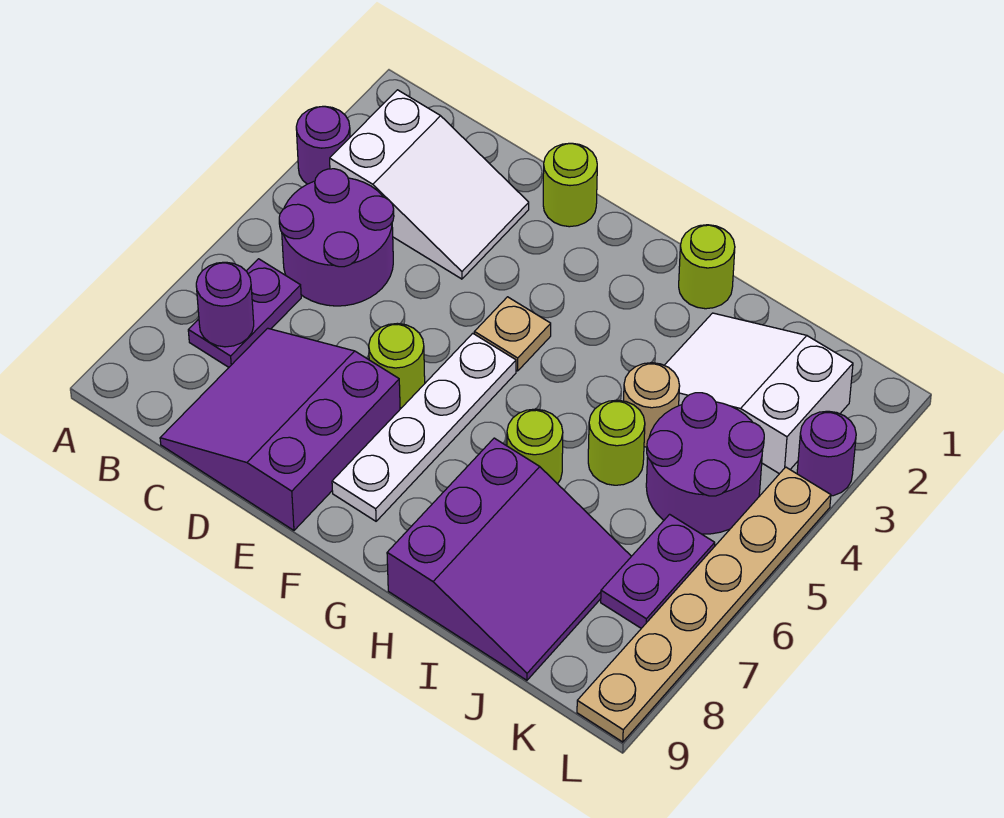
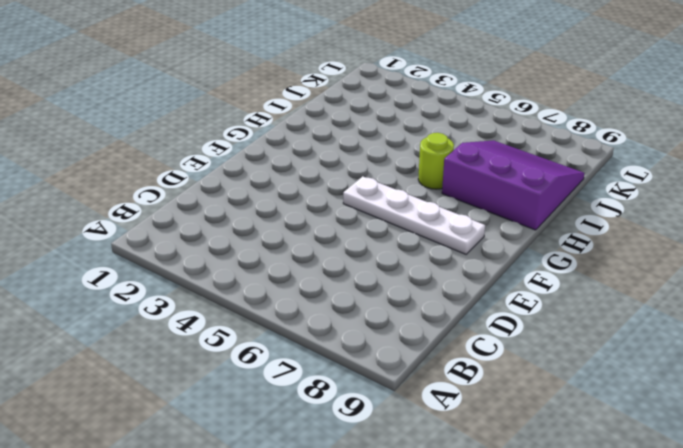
none -> purple round brick A3 level 1
none -> white slope B2:D3 level 1 top B
none -> purple round brick B4:C5 level 1

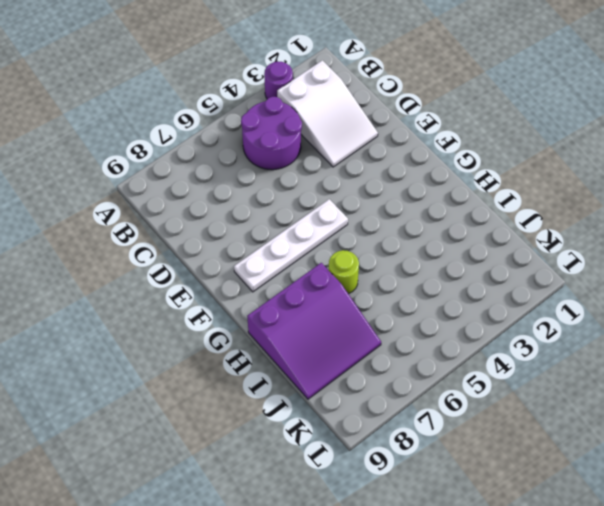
none -> purple plate B6:B7 level 1
none -> purple slope C7:E9 level 1 top E
none -> lime round brick E1 level 1

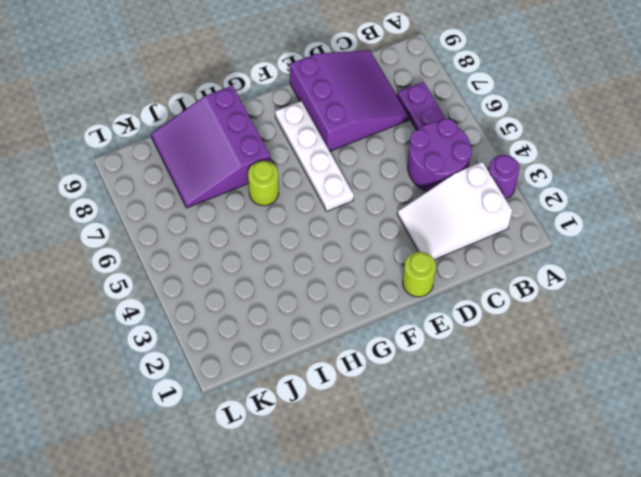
none -> lime round brick E6 level 1
none -> tan plate F4 level 1
none -> lime round brick H1 level 1

